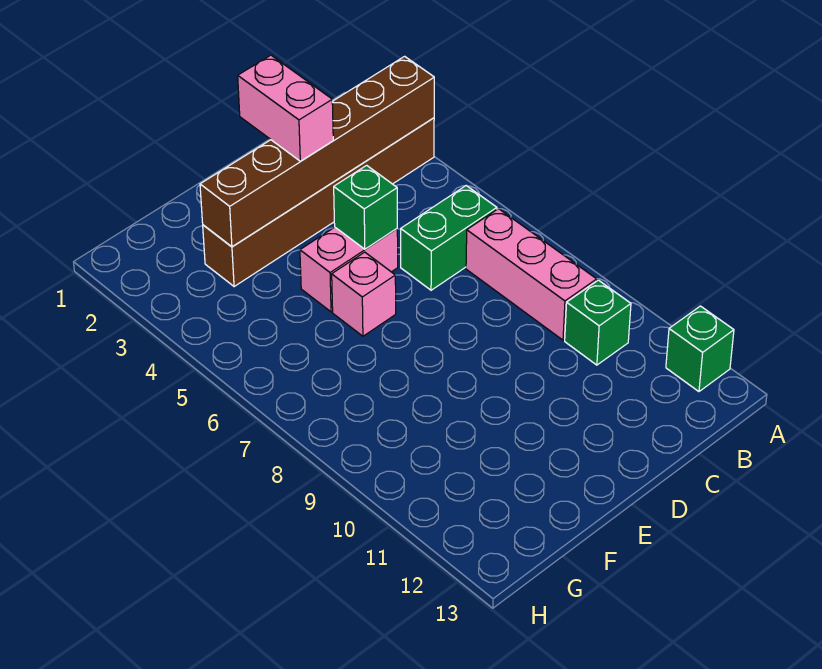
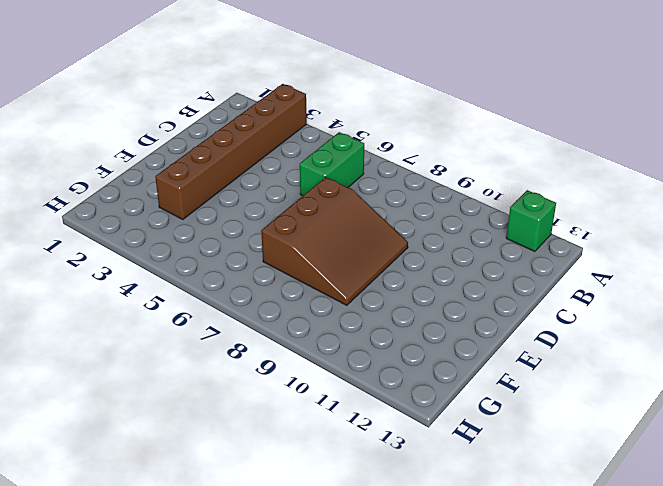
brown slope D7:F9 level 1 top 7 -> none
none -> pink brick B7:B9 level 1
none -> green brick B10 level 1

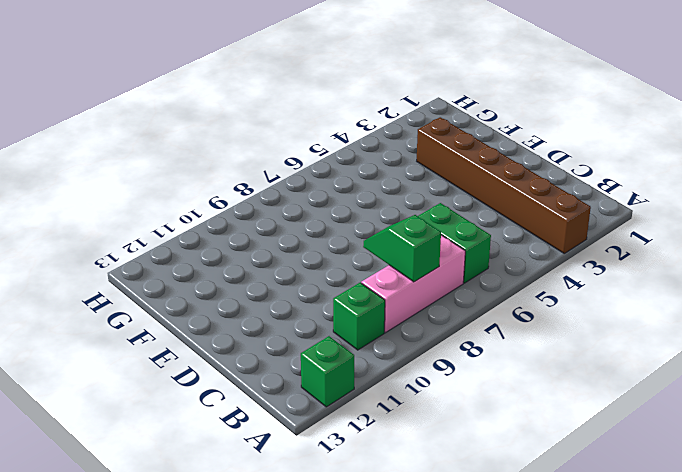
green slope B8:C8 level 2 top B -> none
none -> pink brick D5:E5 level 1
none -> pink brick E6 level 1

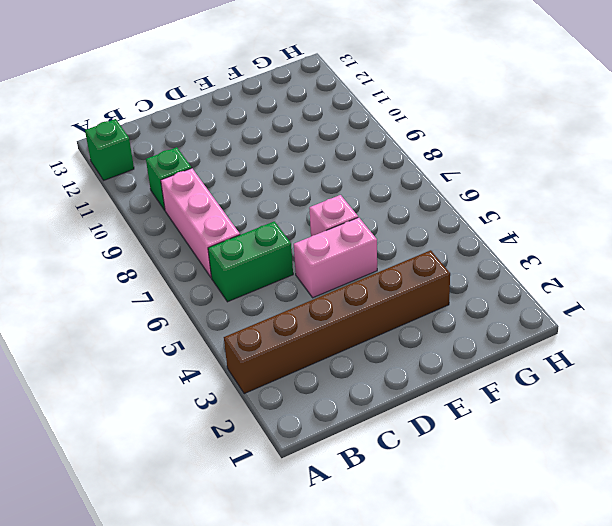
none -> brown brick A3:F3 level 2
none -> green brick D5 level 2

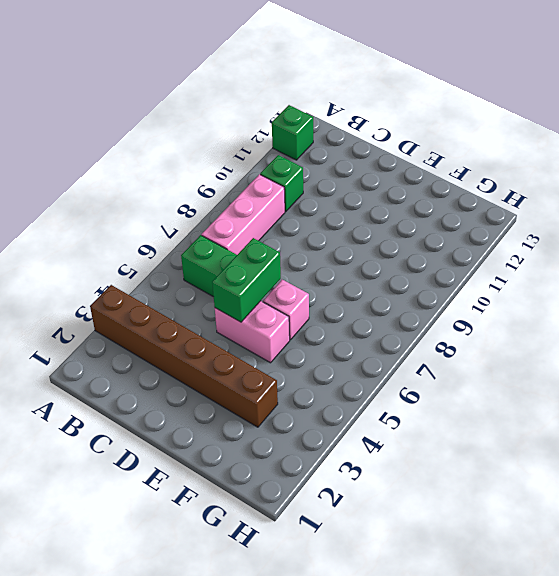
green brick D5:D6 level 2 -> green brick D5 level 2
none -> brown brick A3:F3 level 2
none -> pink brick D2:D3 level 3

